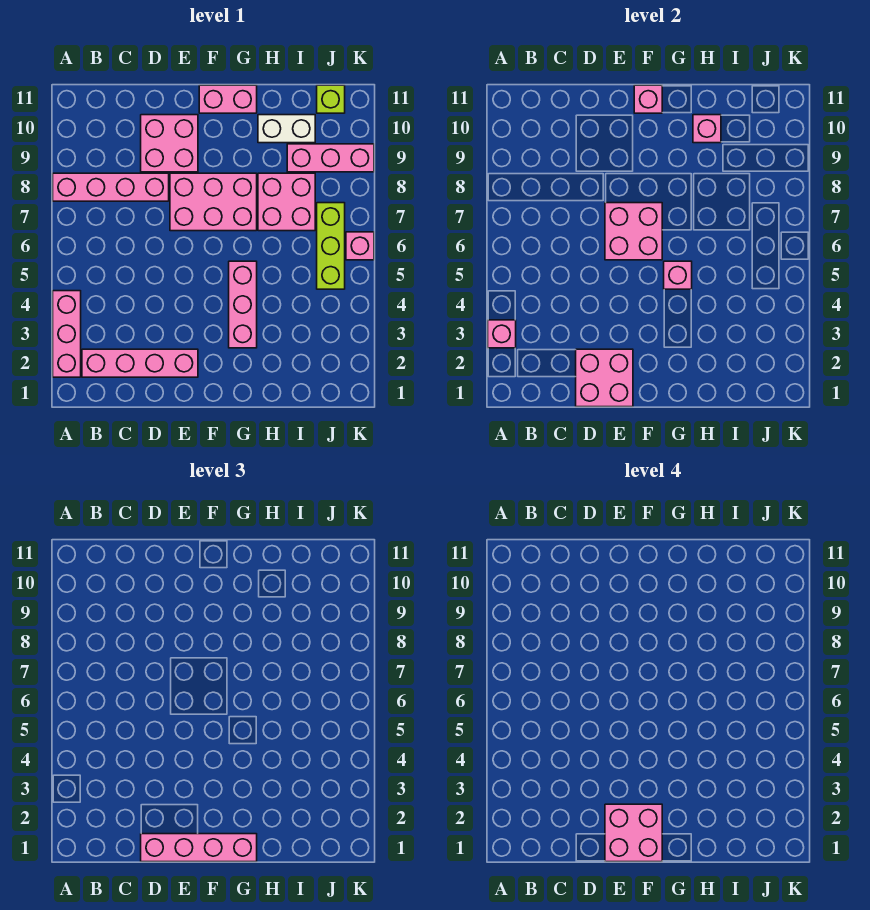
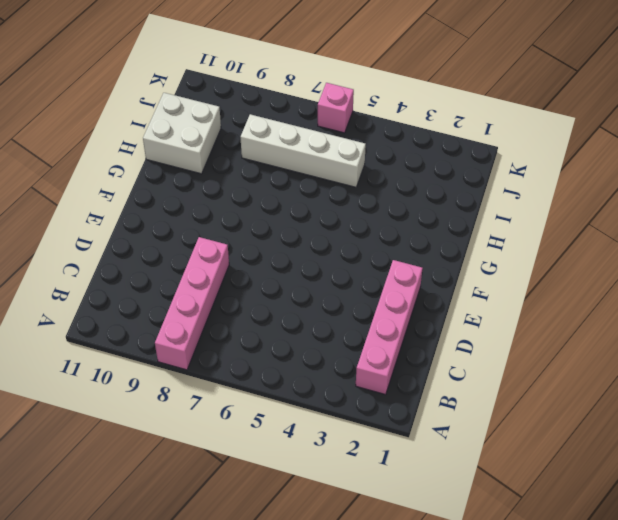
white brick H10:I11 level 1 -> white brick H10:I10 level 1
white brick I5:I8 level 1 -> pink brick H7:I8 level 1
none -> pink brick A2:A4 level 1
none -> pink brick D9:E10 level 1
none -> pink brick E7:G8 level 1

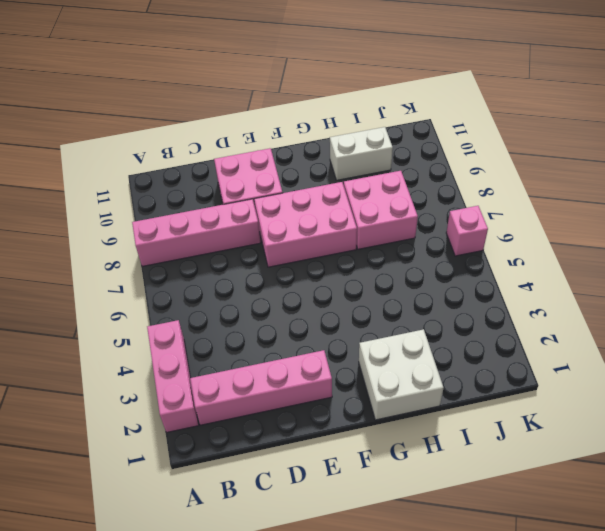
white brick G1:H2 level 1 -> none
none -> pink brick F11:G11 level 1
none -> pink brick G3:G5 level 1
none -> pink brick I9:K9 level 1

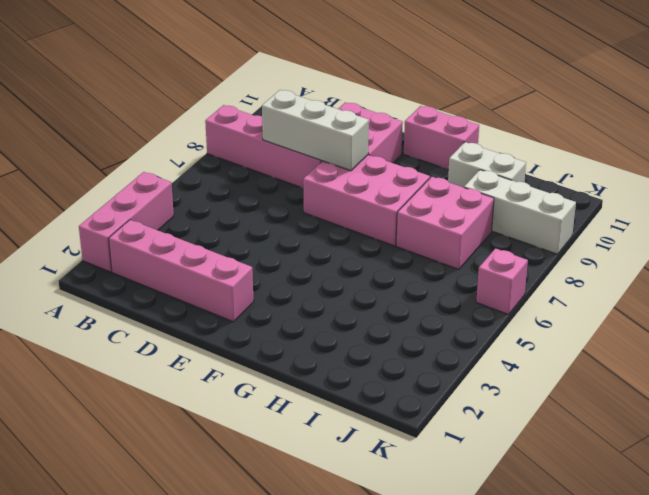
white brick C8:E8 level 2 -> none
white brick I9:K9 level 1 -> pink brick I9:K9 level 1
none -> pink brick G3:G5 level 1
none -> lime brick J5:J7 level 1
none -> lime brick J11 level 1

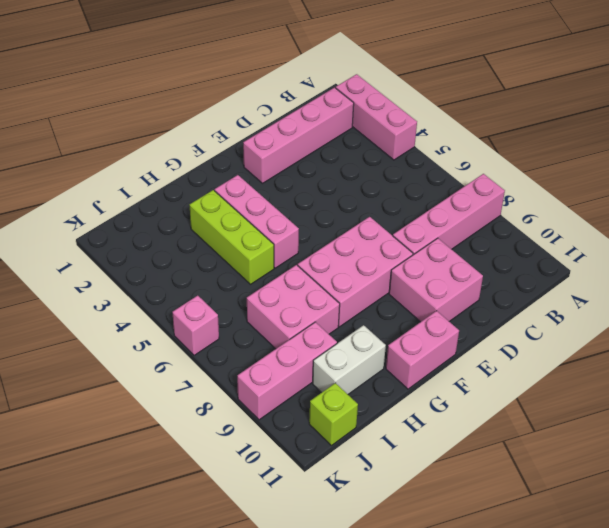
lime brick H3:H5 level 1 -> lime brick J5:J7 level 1
none -> pink brick A3 level 2
none -> pink brick D1:E2 level 2
none -> pink brick E6:F7 level 2

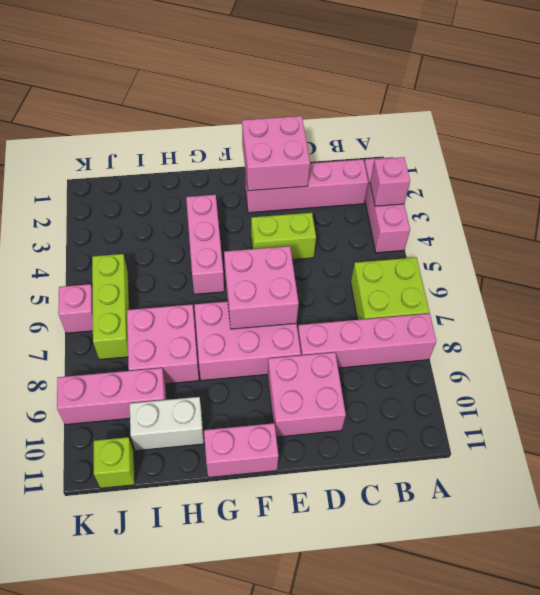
lime brick A6:B7 level 1 -> none
lime brick D4:E4 level 1 -> none
none -> pink brick F11 level 2
none -> pink brick G5 level 2
none -> pink brick H10 level 2

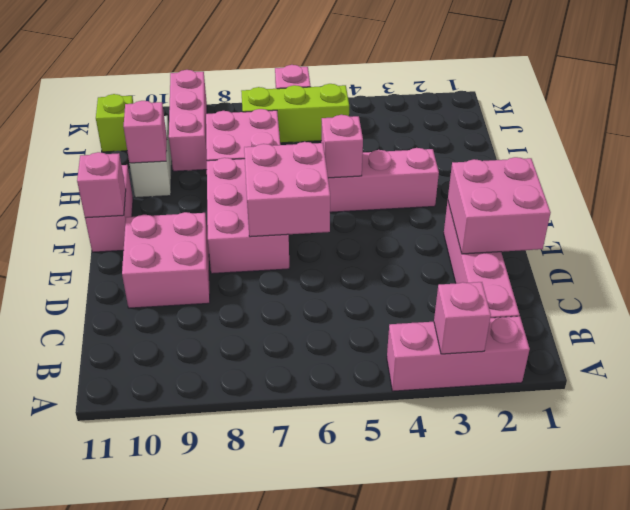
none -> pink brick A8:D8 level 1
none -> pink brick D1:G1 level 3
none -> pink brick E1:F2 level 4

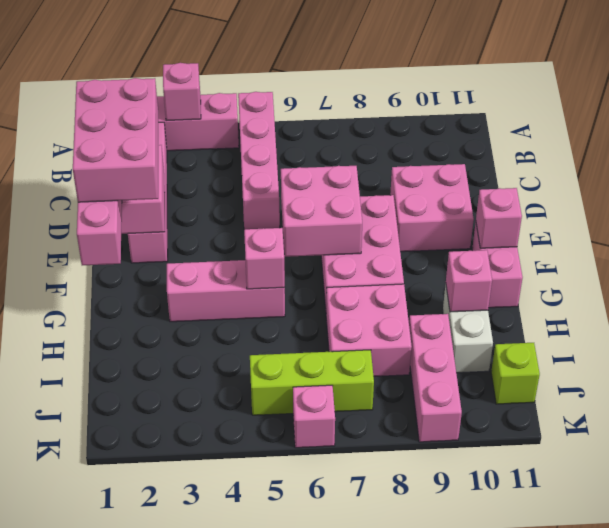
pink brick A5:D5 level 1 -> pink brick A8:D8 level 1
pink brick D1:F2 level 4 -> pink brick E1:F2 level 4

